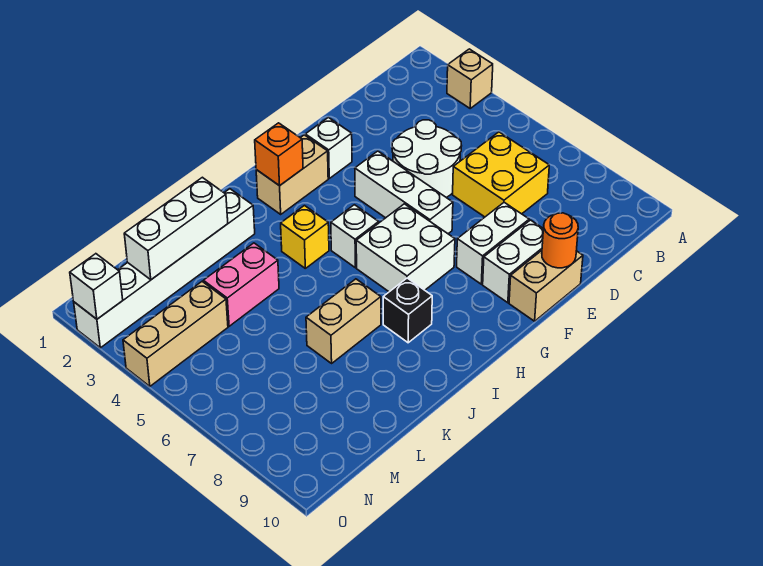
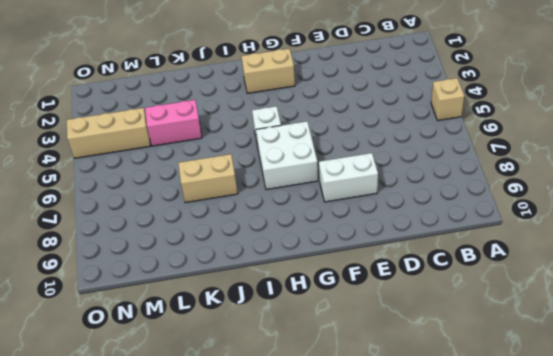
tan brick A5 level 1 -> tan brick A3 level 1
none -> yellow brick C6:D7 level 1
none -> white round brick D4:E5 level 1
none -> white brick E9:F9 level 1

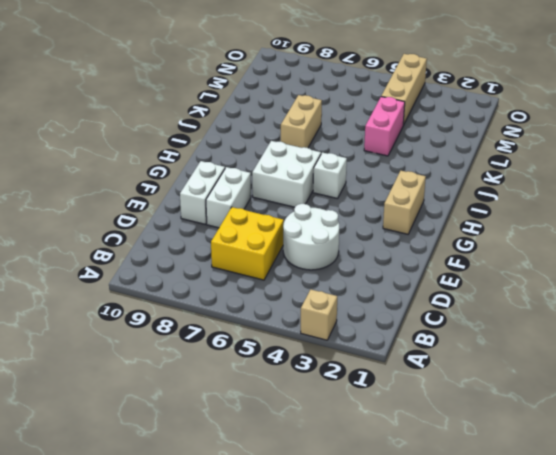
none -> tan brick E10:F10 level 1
none -> white brick F2 level 1
none -> white brick F4:F6 level 1

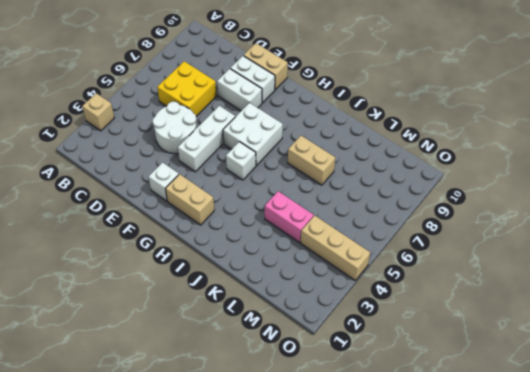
none -> yellow brick I4 level 1
none -> black brick I8 level 1
none -> white brick J2:O2 level 1

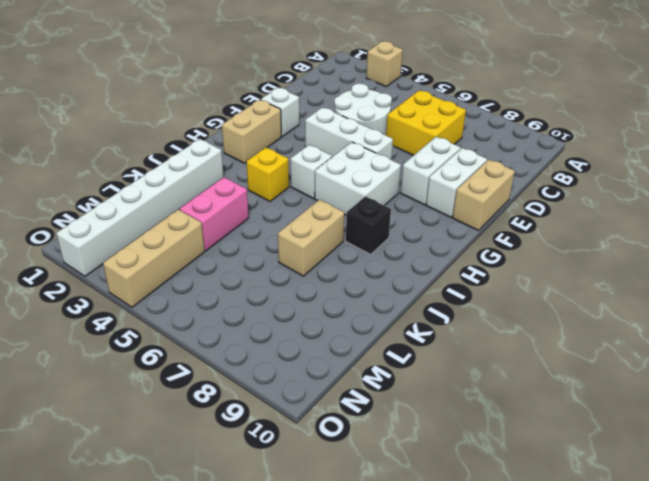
none -> orange round brick E10 level 2
none -> orange brick H2 level 2
none -> white brick K2:M2 level 2

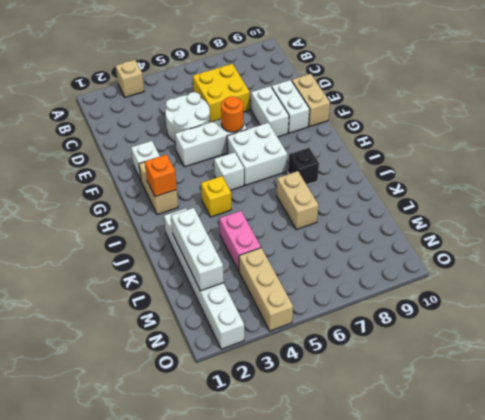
orange round brick F6 level 2 -> orange round brick E10 level 2
none -> white brick O2 level 2

